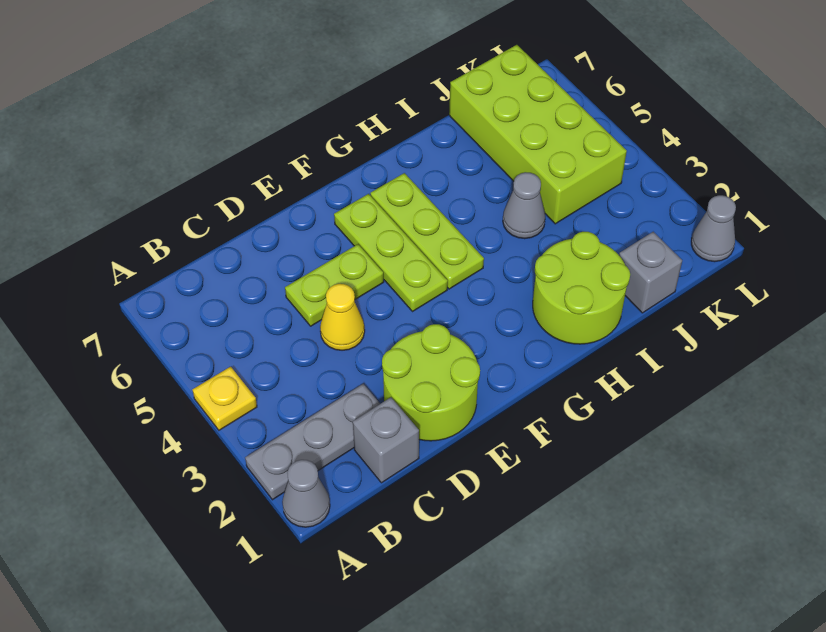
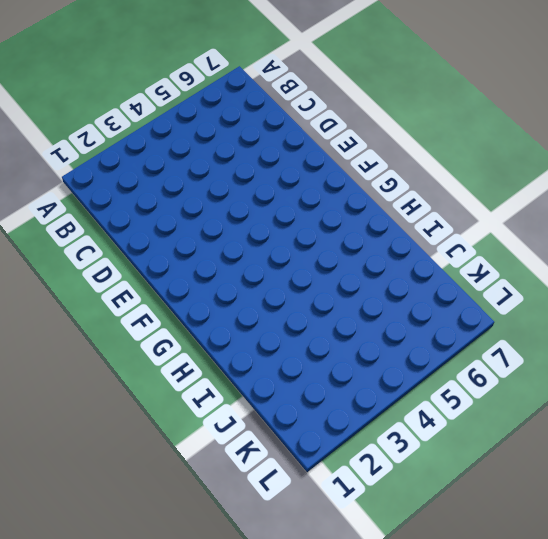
none -> grey cone A1 level 1
none -> grey plate A2:C2 level 1
none -> yellow plate A4 level 1

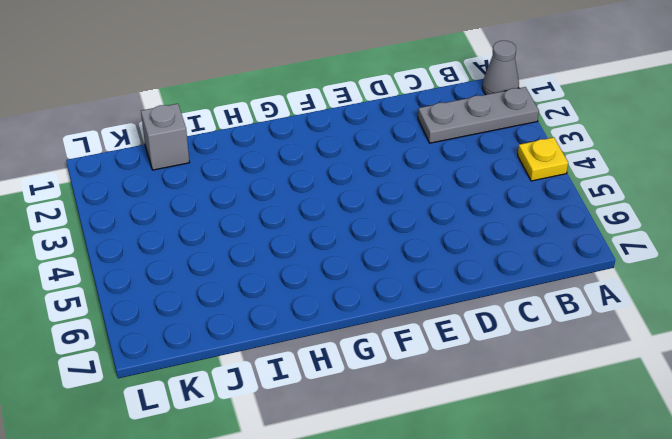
none -> grey brick C1 level 1
none -> lime round brick D1:E2 level 1
none -> yellow cone D4 level 1

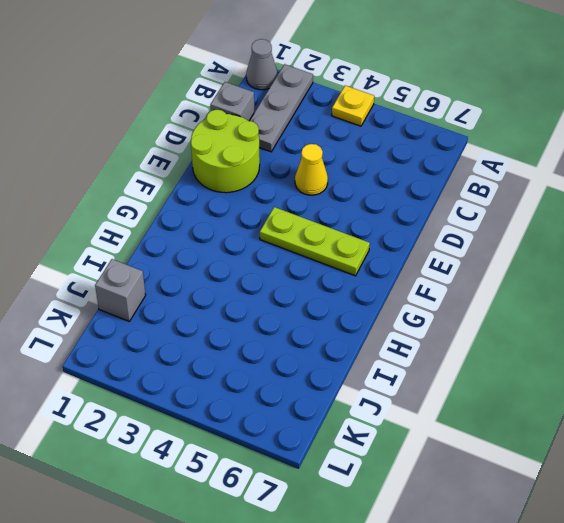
none -> lime plate D5:E5 level 1
none -> lime plate G4:G6 level 1
none -> lime round brick H1:I2 level 1

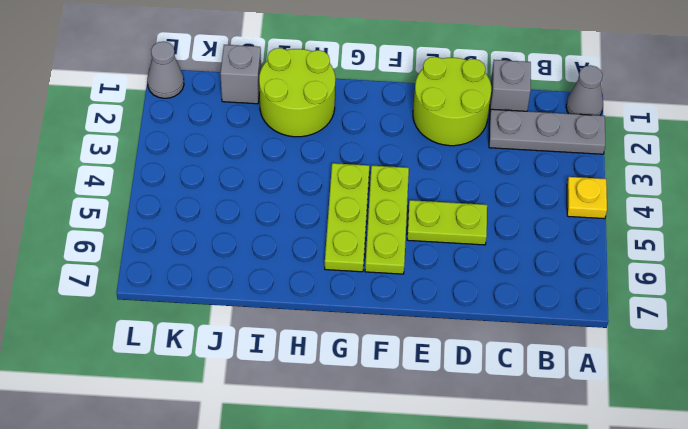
none -> yellow cone D4 level 1
none -> grey cone I4 level 1
none -> lime brick J4:K7 level 1

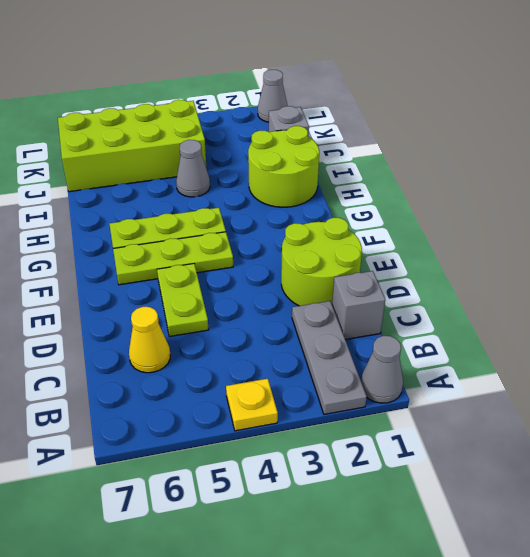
yellow cone C6 level 1 -> yellow cone D4 level 1

